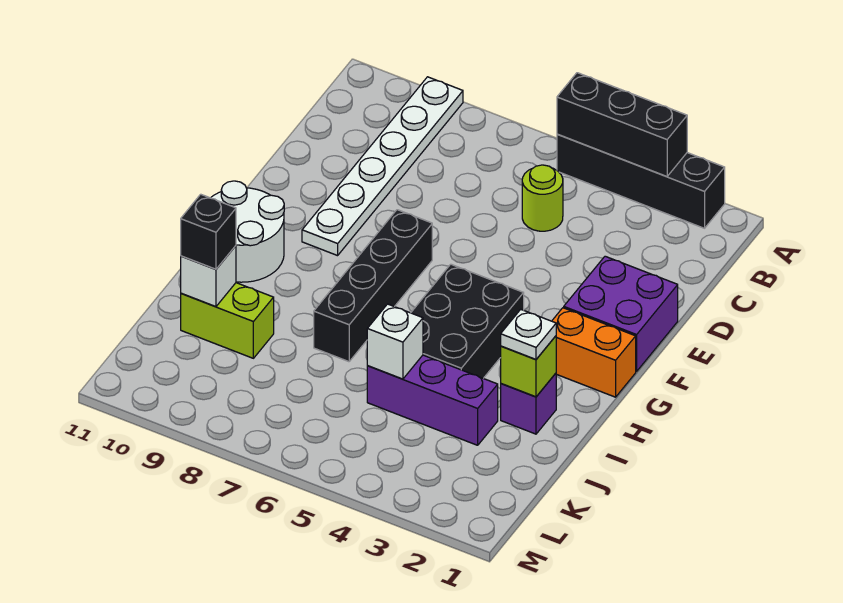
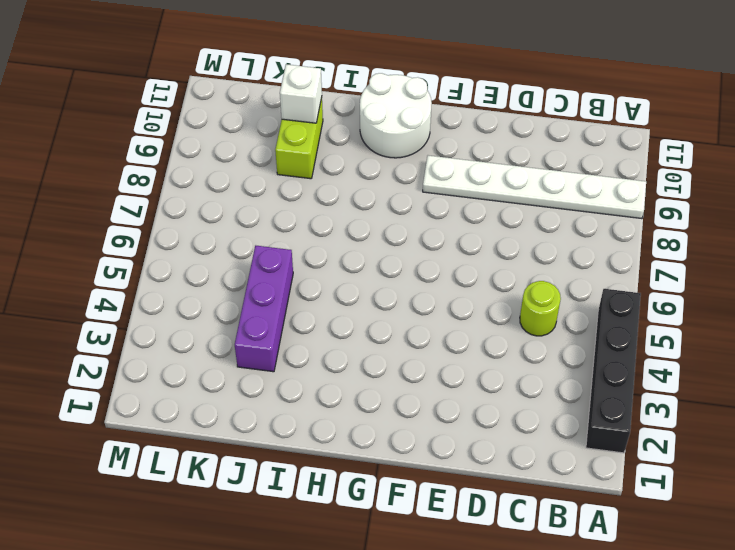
none -> purple brick E1:F2 level 1
none -> black brick F7:I7 level 1
none -> orange brick G1:G2 level 1

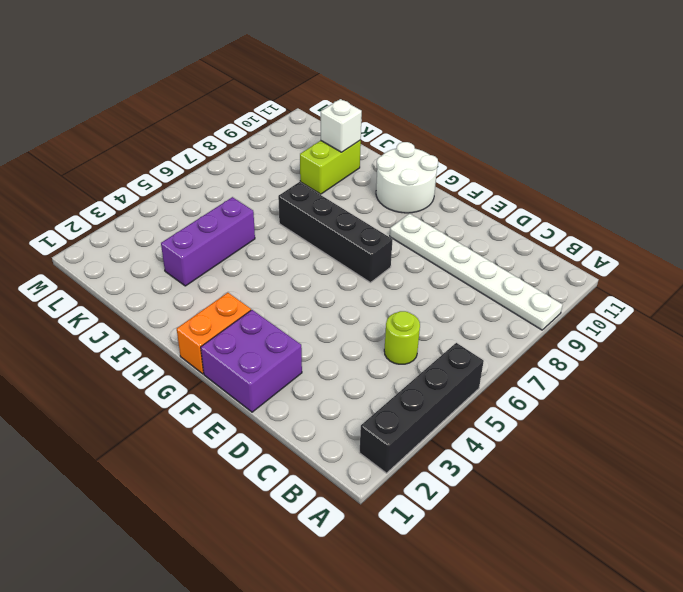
none -> black brick G4:I5 level 1
none -> purple brick I2 level 1
none -> black brick A3:A5 level 2

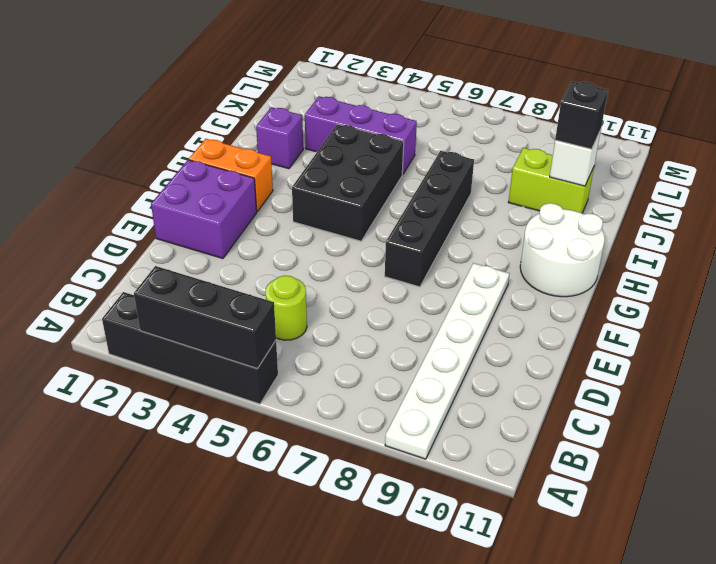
none -> lime brick I2 level 2
none -> white brick J5 level 2
none -> white plate I2 level 3

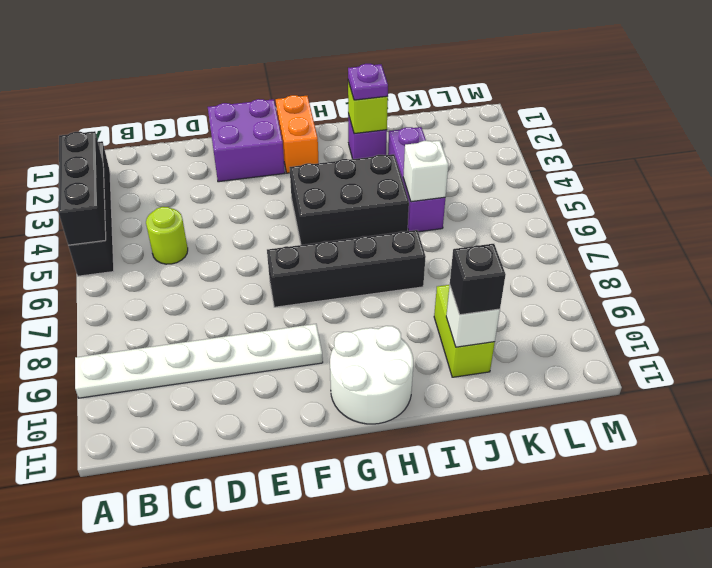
purple plate I2 level 3 -> white plate I2 level 3

